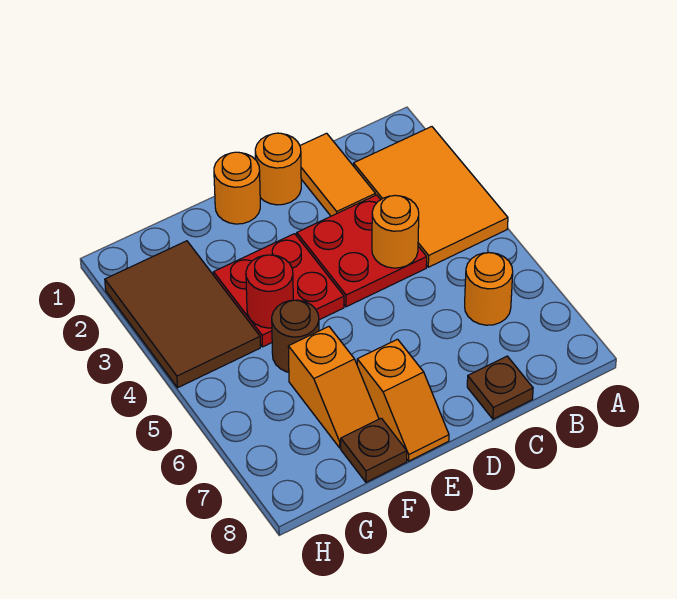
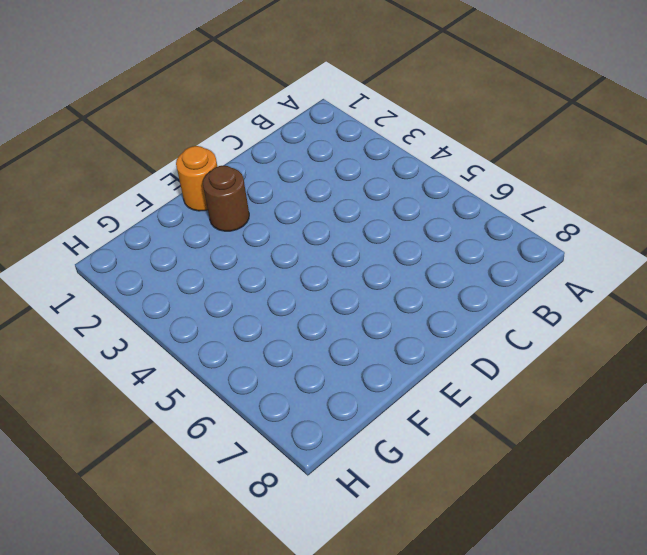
brown round brick E2 level 1 -> brown round brick F5 level 1
none -> orange tile A2:B4 level 1
none -> orange round brick B6 level 1
none -> orange tile C1:C2 level 1

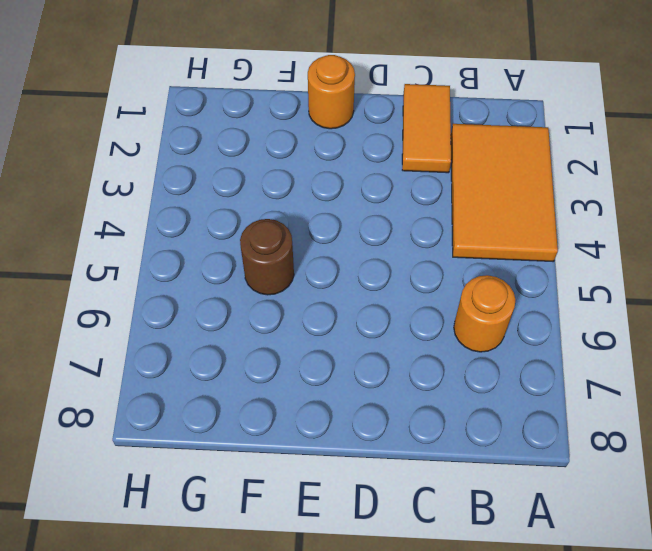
none -> red plate C3:D4 level 1
none -> brown plate C8 level 1
none -> orange round brick D1 level 1

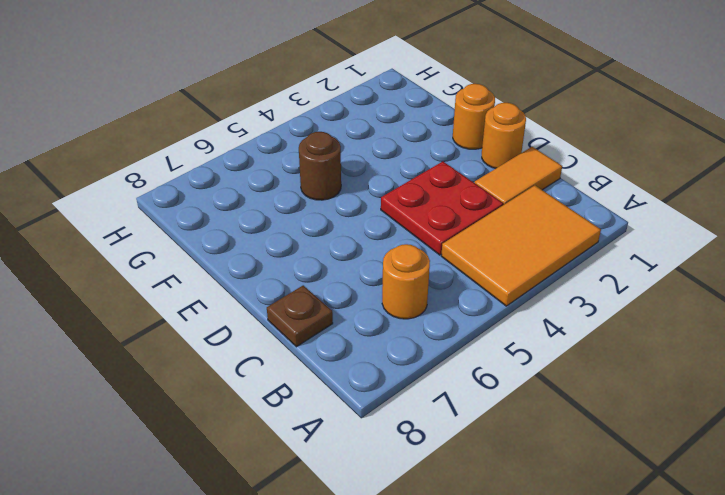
none -> red plate E3:F4 level 1
none -> orange slope E7:E8 level 1 top 7
none -> orange slope F6:F7 level 1 top 6

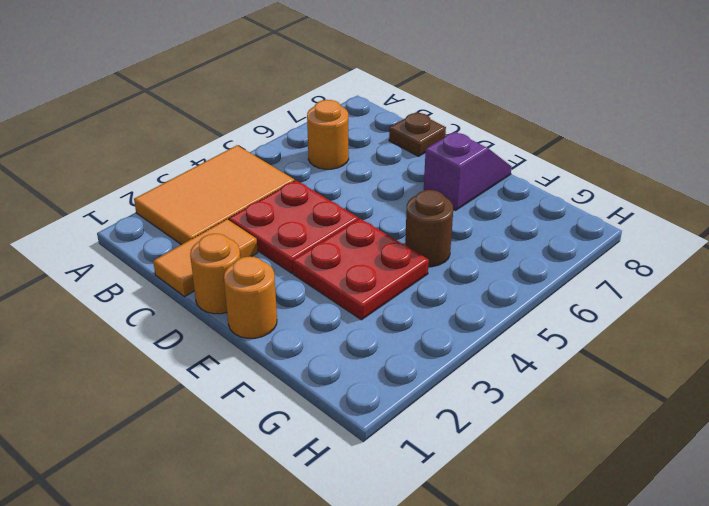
purple slope E7:E8 level 1 top 7 -> orange slope E7:E8 level 1 top 7
none -> orange slope F6:F7 level 1 top 6
none -> brown plate F8 level 1
none -> brown tile G2:H4 level 1

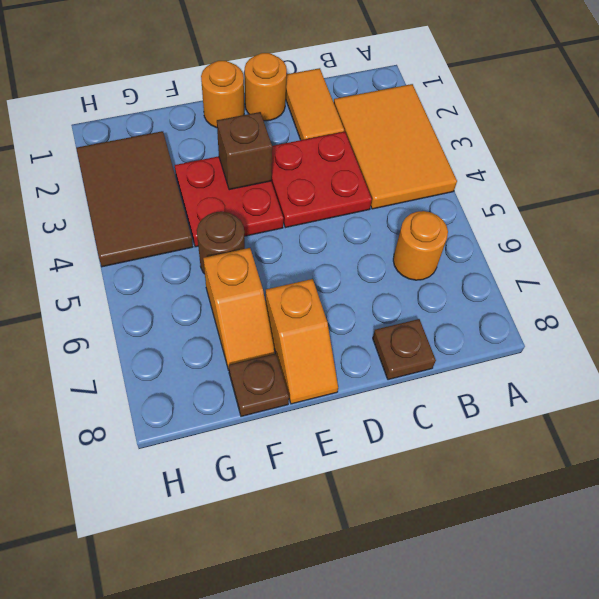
brown brick E3 level 2 -> none
none -> orange round brick C4 level 2
none -> red round brick F4 level 2

